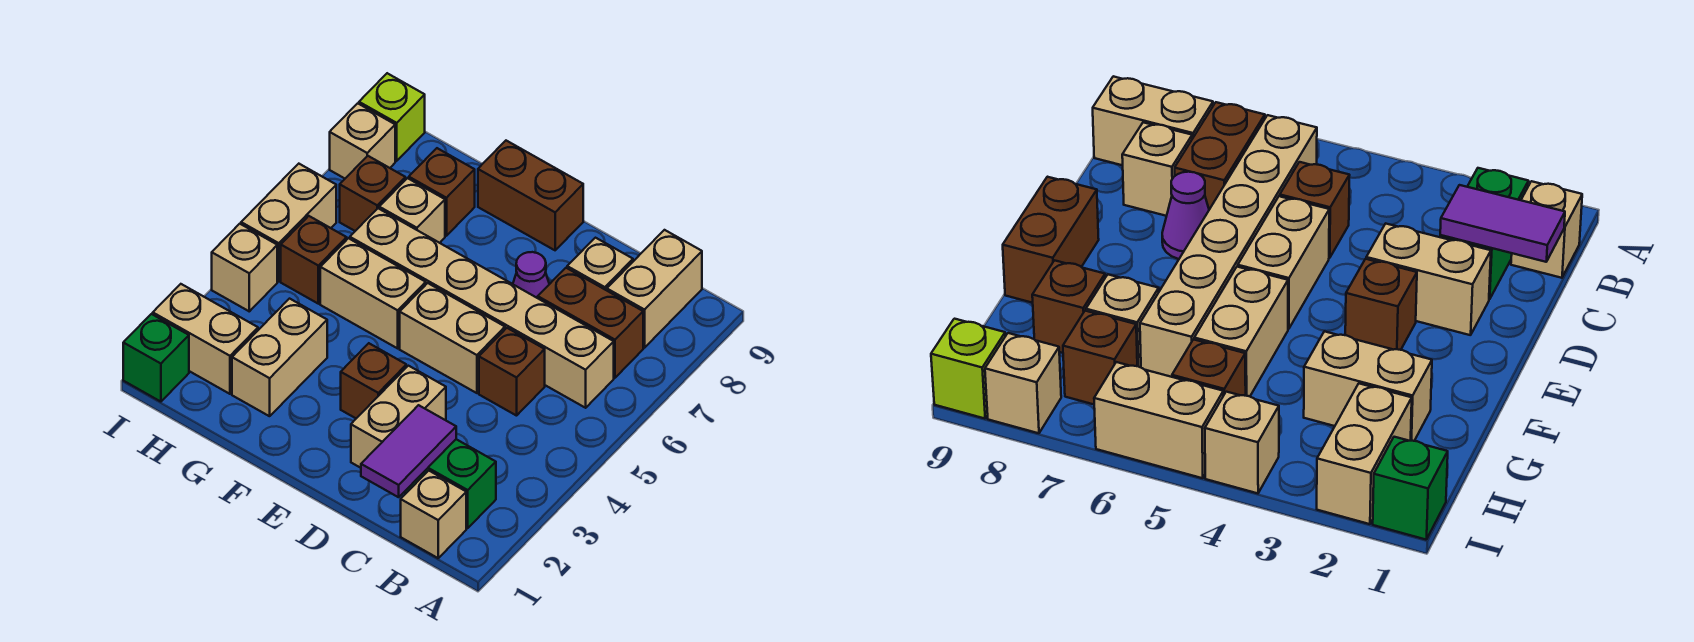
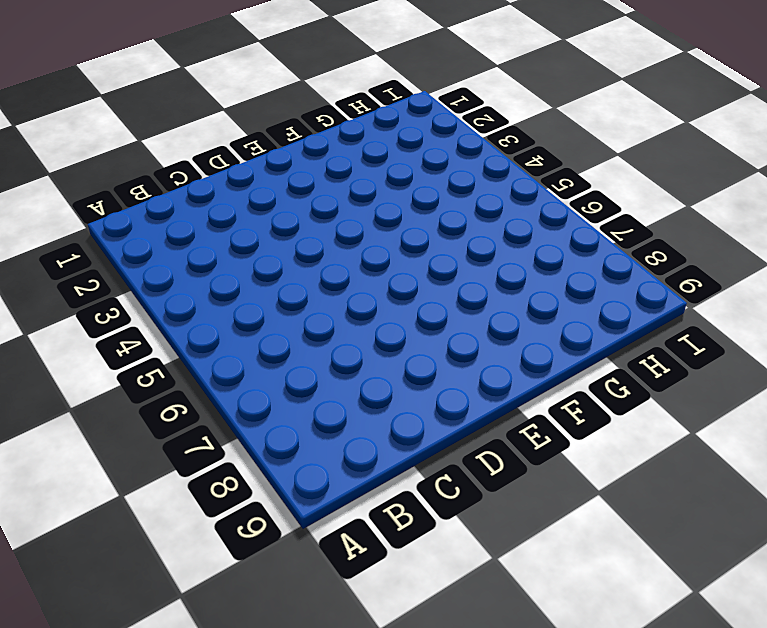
none -> tan brick B1 level 1
none -> green brick B2:C2 level 1
none -> tan brick B6:G6 level 1

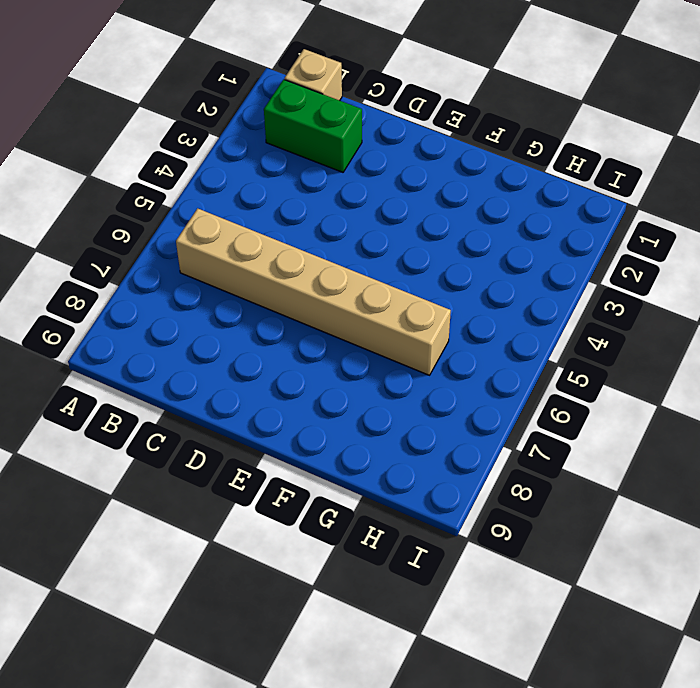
none -> brown brick B7:C7 level 1
none -> tan brick B8:B9 level 1
none -> brown brick C5 level 1

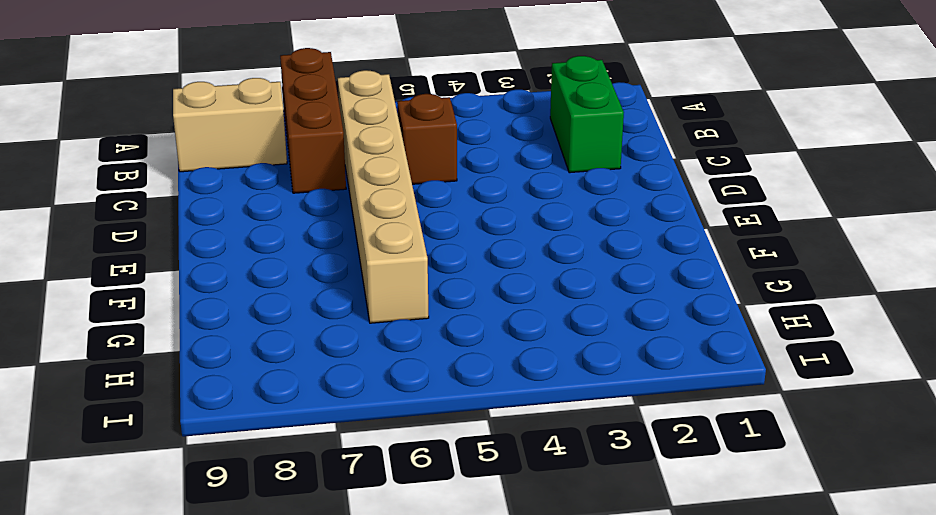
brown brick A7:C7 level 1 -> brown brick B7:C7 level 1
none -> tan brick B1 level 1
none -> tan brick C8 level 1
none -> tan brick D2:D3 level 1

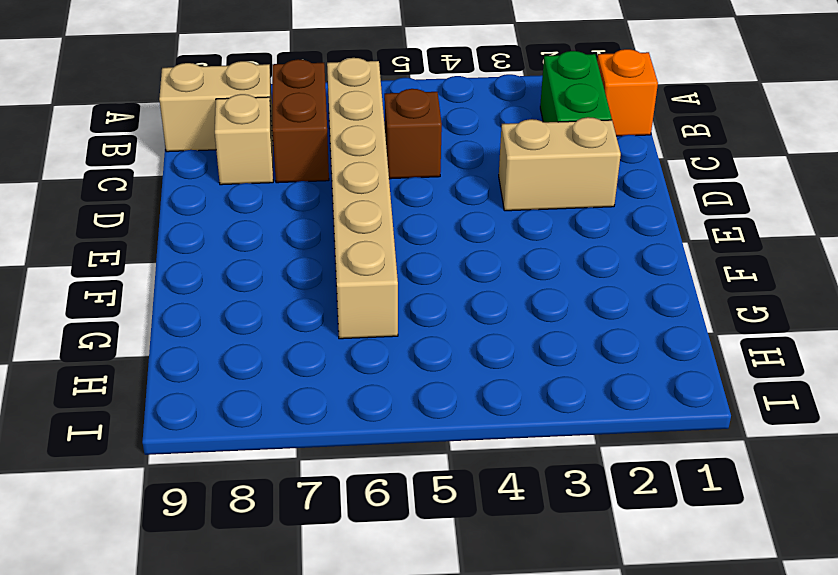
orange brick B1 level 1 -> tan brick B1 level 1
none -> tan brick D5:E5 level 1
none -> purple cone D7 level 1
none -> brown brick E3 level 1

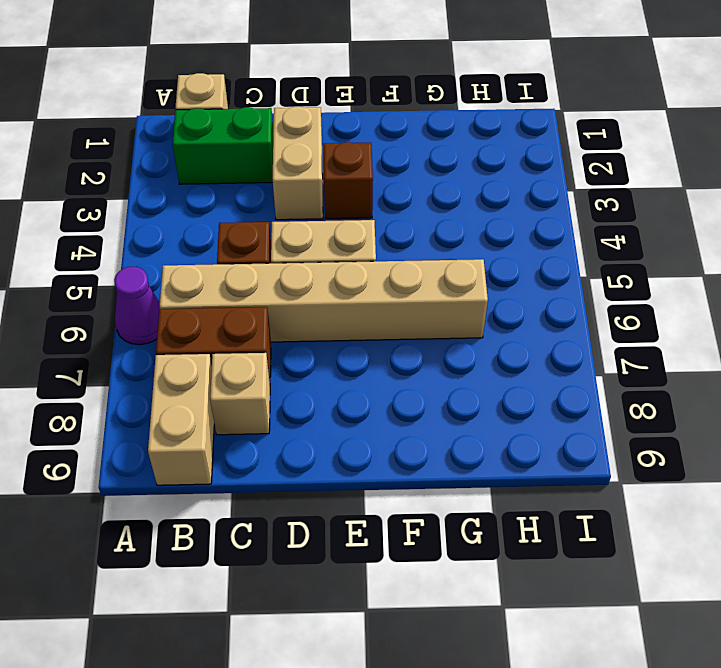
purple cone A6 level 1 -> purple cone D7 level 1
none -> brown brick E9:F9 level 1
none -> tan brick F5:G5 level 1
none -> tan brick G2:G3 level 1

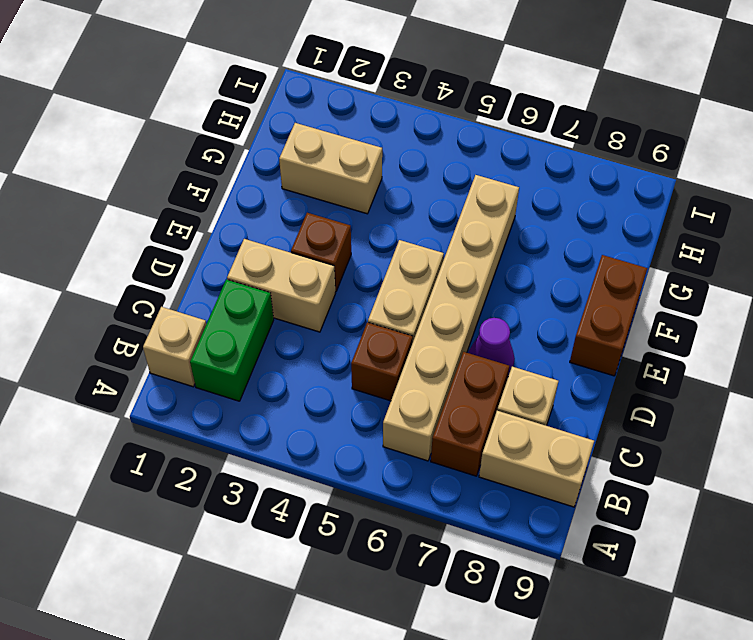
none -> tan brick F5:G5 level 1
none -> tan brick G7 level 1
none -> brown brick G8 level 1

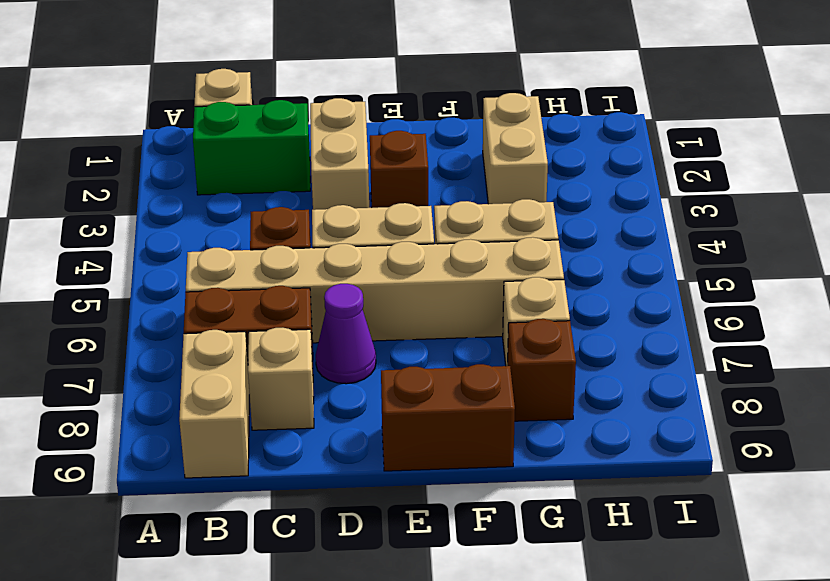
none -> tan brick H2:I2 level 1
none -> brown brick H5 level 1
none -> brown brick H7 level 1

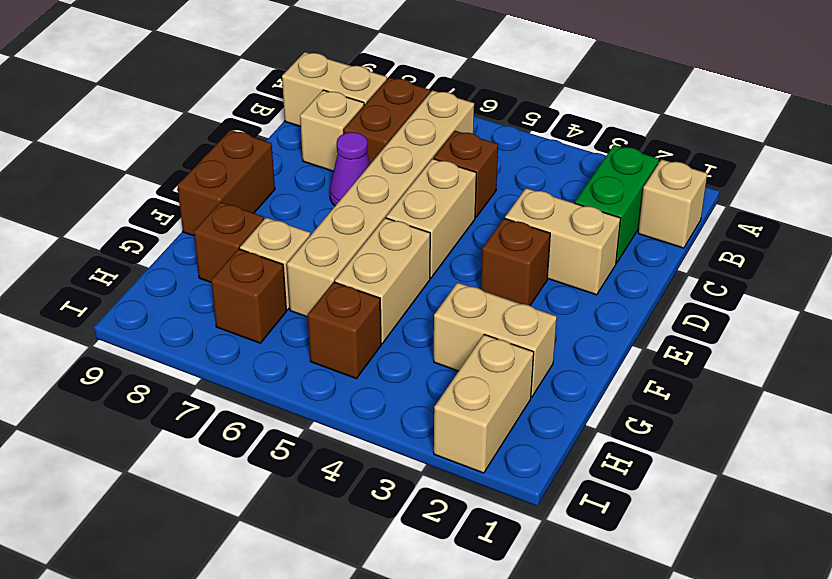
none -> green brick I1 level 1
none -> tan brick I4 level 1
none -> tan brick I5:I6 level 1

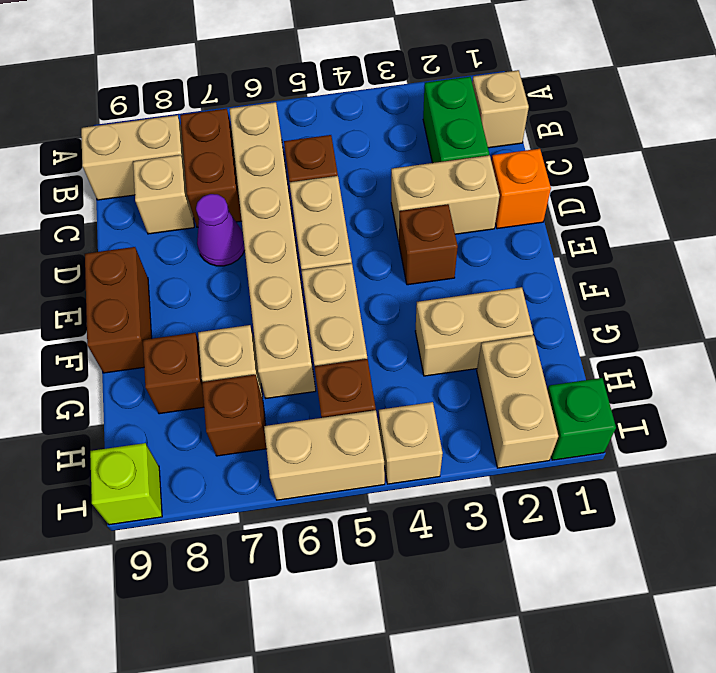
orange brick D1 level 1 -> none
none -> tan brick I8 level 1
none -> purple tile C1:C2 level 2

